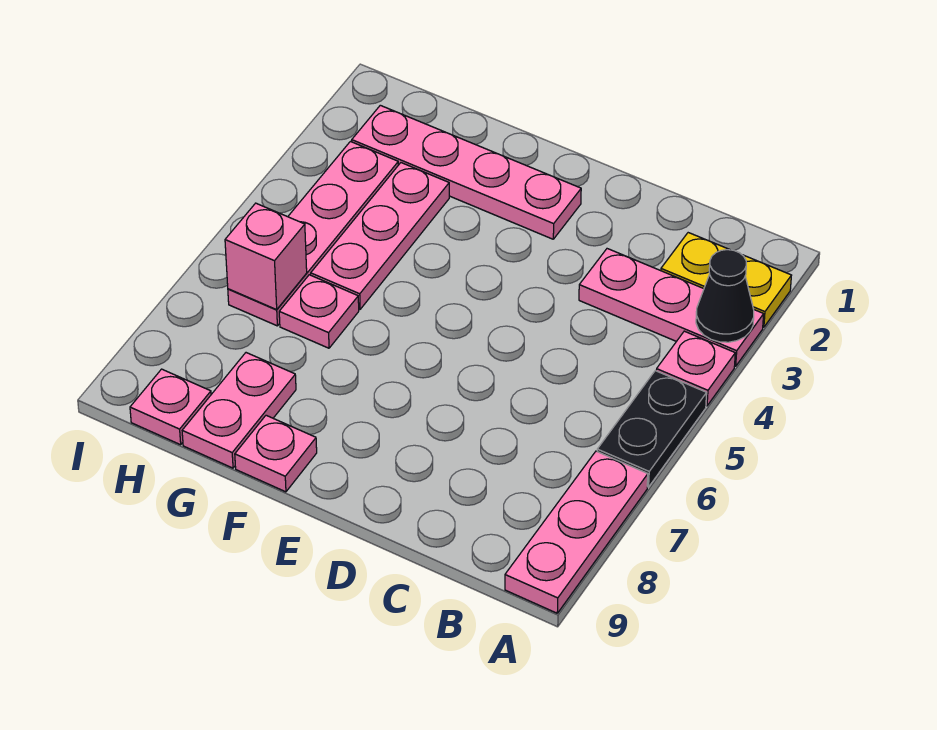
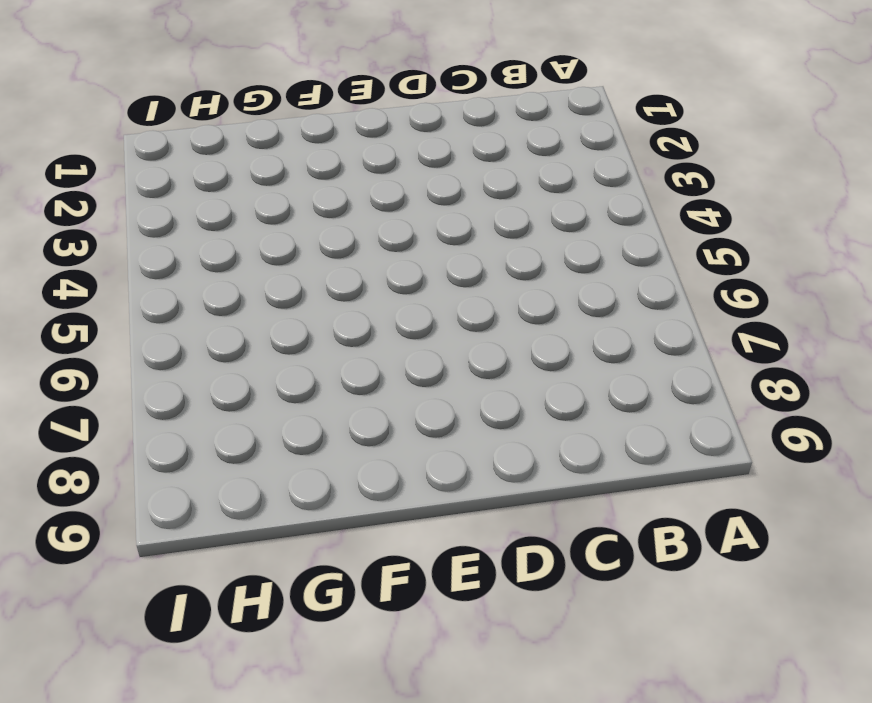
none -> yellow plate A2:B2 level 1
none -> pink plate A3:C3 level 1
none -> pink plate A4 level 1

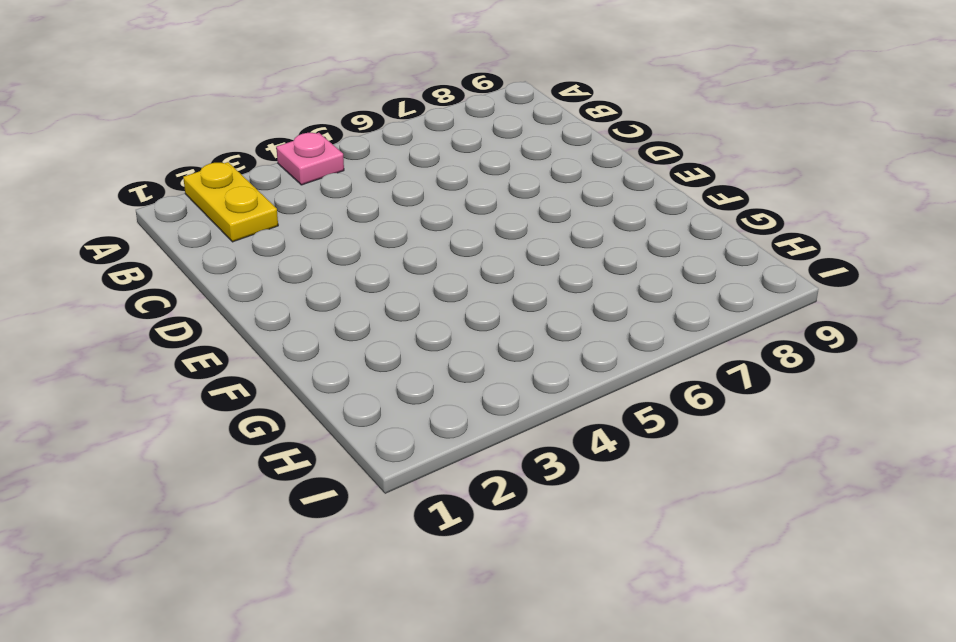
none -> pink plate A3:C3 level 1
none -> black plate A5:A6 level 1
none -> pink plate A7:A9 level 1

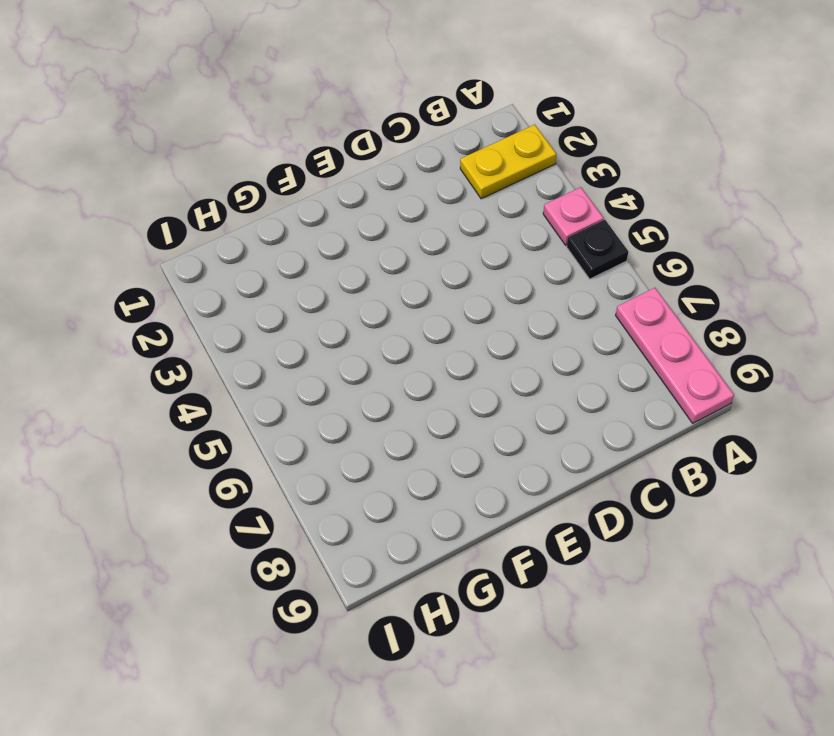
black plate A5 level 1 -> black plate A5:A6 level 1
none -> pink plate A3:C3 level 1
none -> pink plate E2:H2 level 1
none -> pink plate F9 level 1

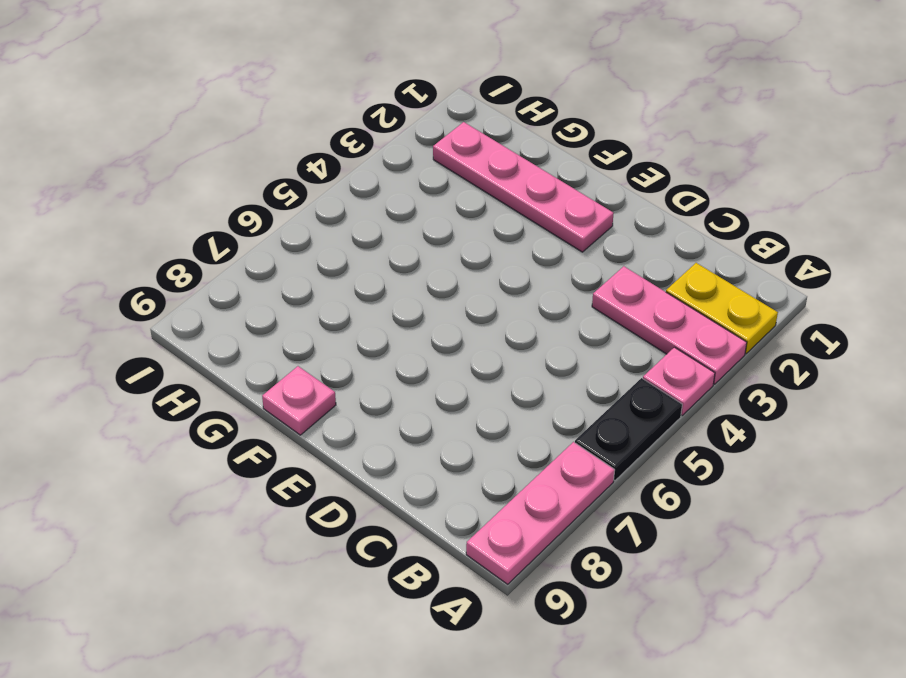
none -> pink plate G3:G5 level 1
none -> pink plate G6 level 1
none -> pink plate G8:G9 level 1

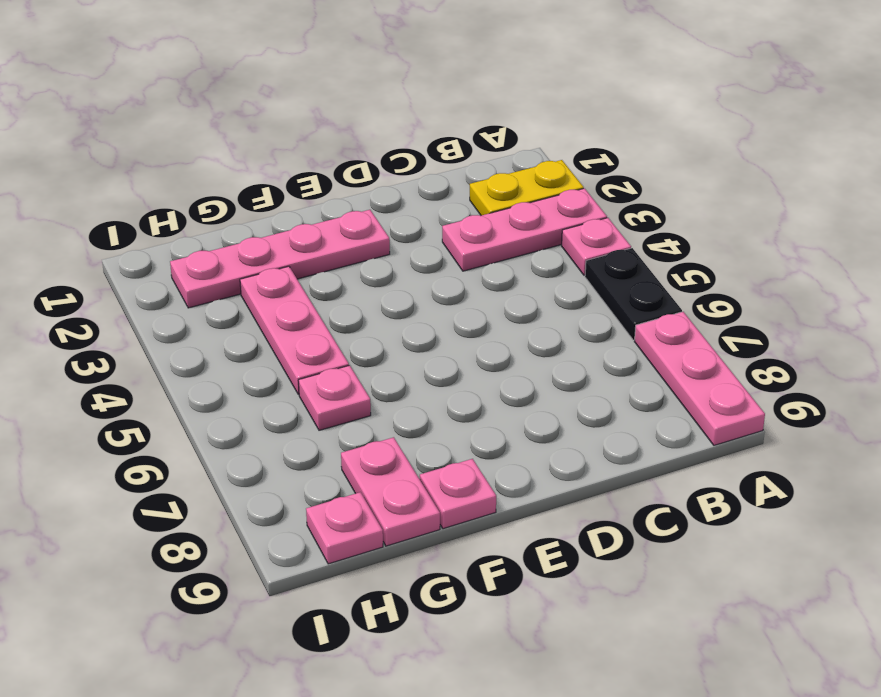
none -> pink plate H3:H6 level 1
none -> black cone A3 level 2
none -> pink brick H6 level 2

